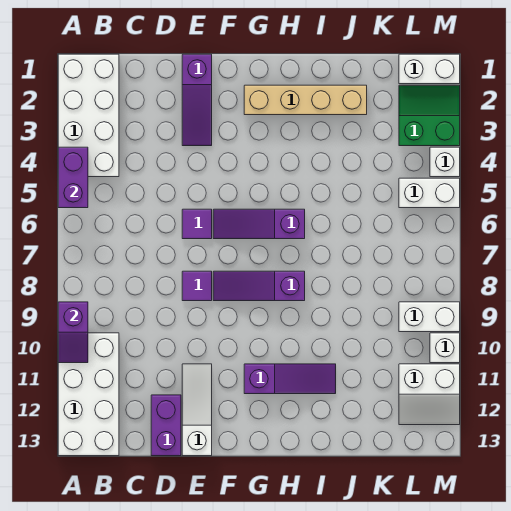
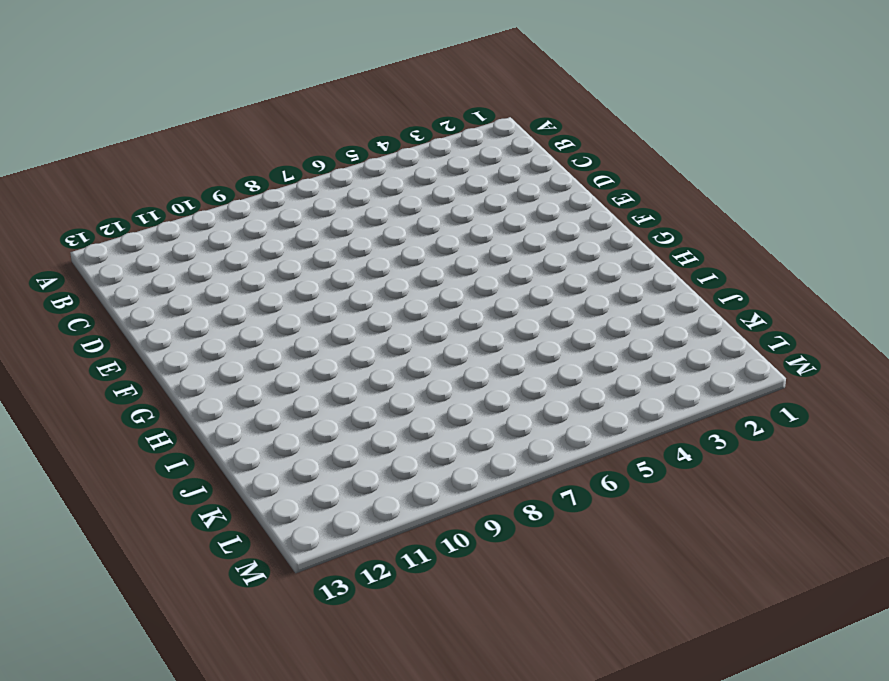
none -> white brick A1:B4 level 1
none -> white brick A10:B13 level 1
none -> purple brick D12:D13 level 1

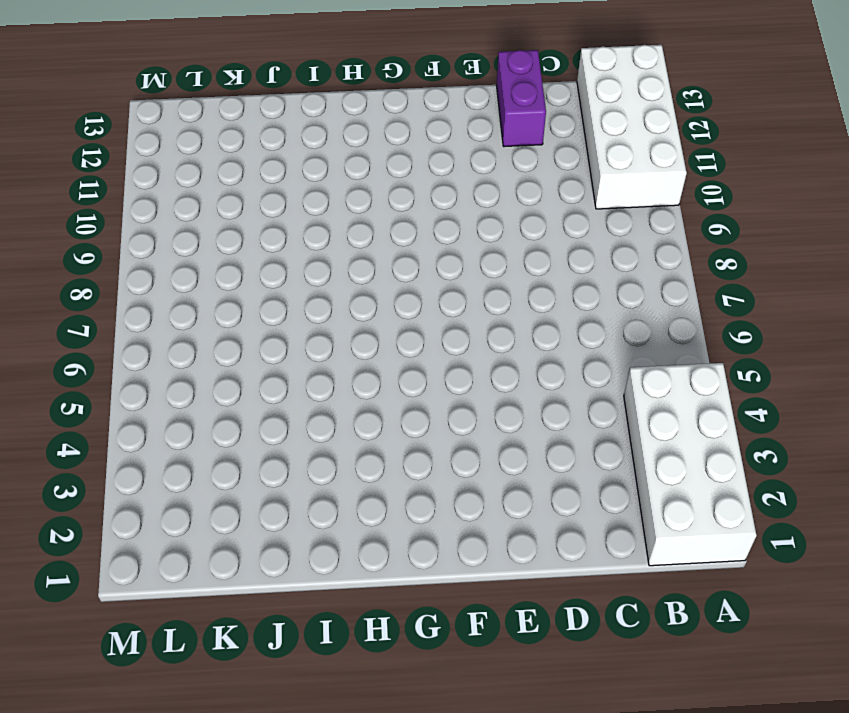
none -> purple slope E1:E3 level 1 top 1
none -> purple tile E6 level 1
none -> purple tile E8 level 1

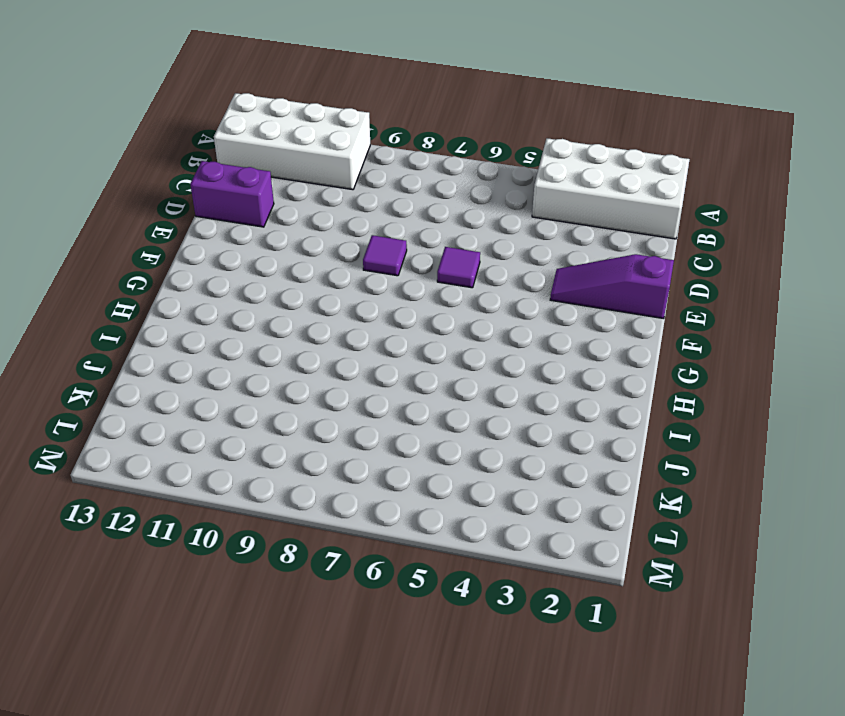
none -> white slope E11:E13 level 1 top 13
none -> purple slope F6:H6 level 1 top H
none -> purple slope F8:H8 level 1 top H

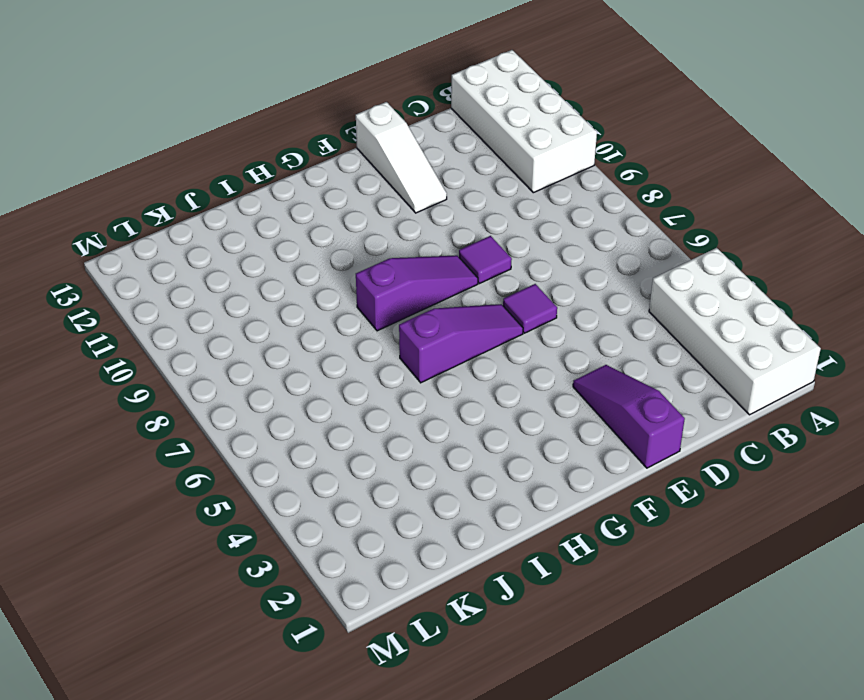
none -> purple brick D12:D13 level 1
none -> tan brick G2:J2 level 1
none -> purple slope G11:I11 level 1 top G

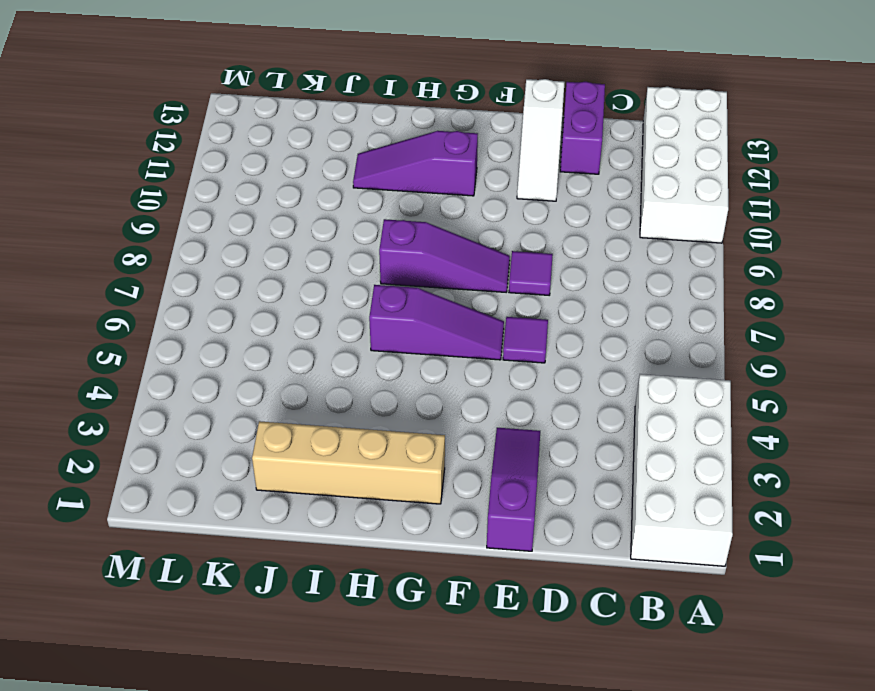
none -> white brick L1:M1 level 1
none -> green slope L2:M3 level 1 top 3
none -> white brick L5:M5 level 1

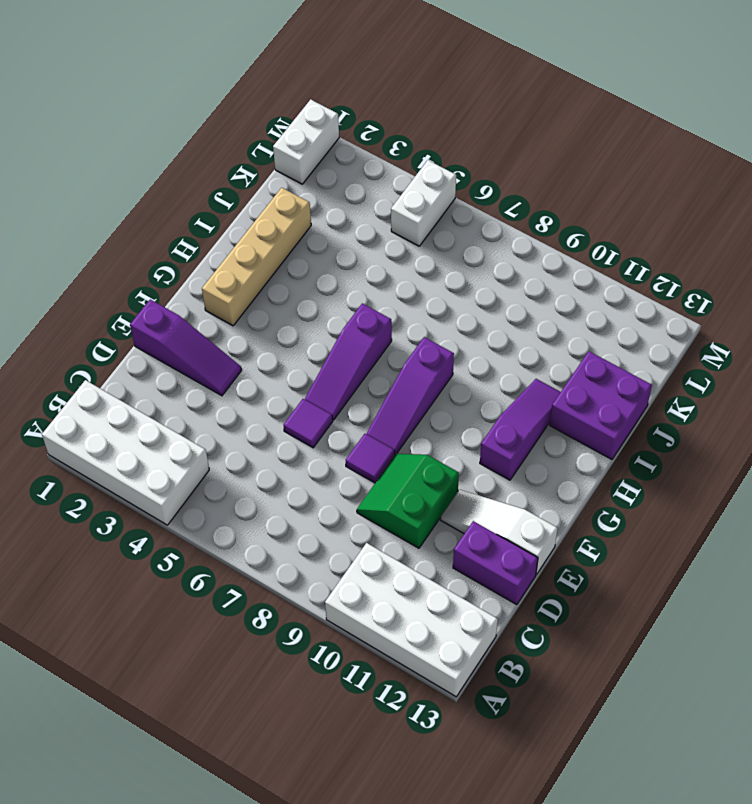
green slope D9:E10 level 1 top 10 -> green slope L2:M3 level 1 top 3
purple brick I12:J13 level 1 -> none
none -> white brick L9:M9 level 1
none -> white slope L11:M12 level 1 top 11
none -> white brick M4 level 1

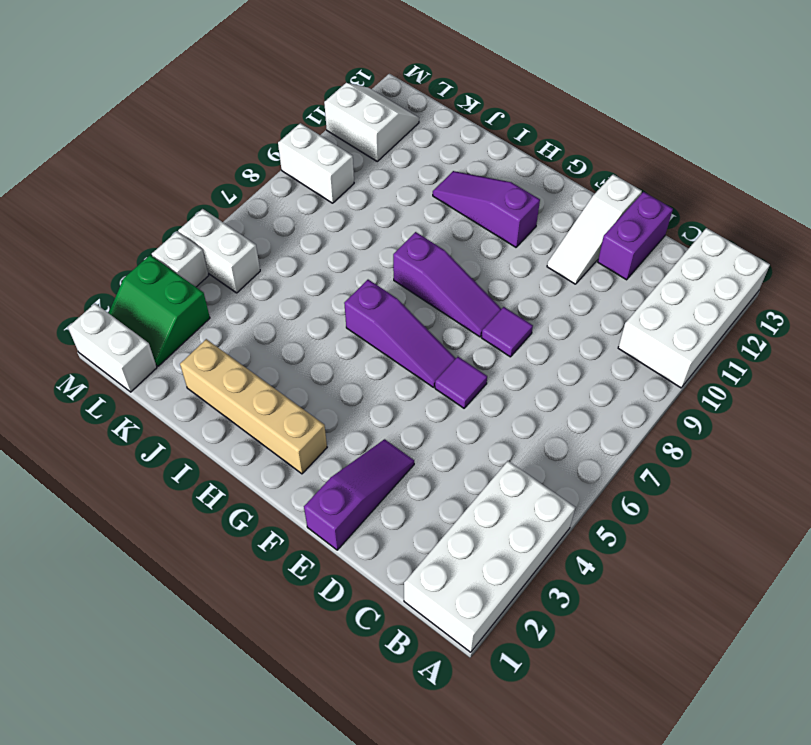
none -> white brick M10 level 1
none -> purple brick A4:A5 level 2
none -> purple slope A9:A10 level 2 top 9

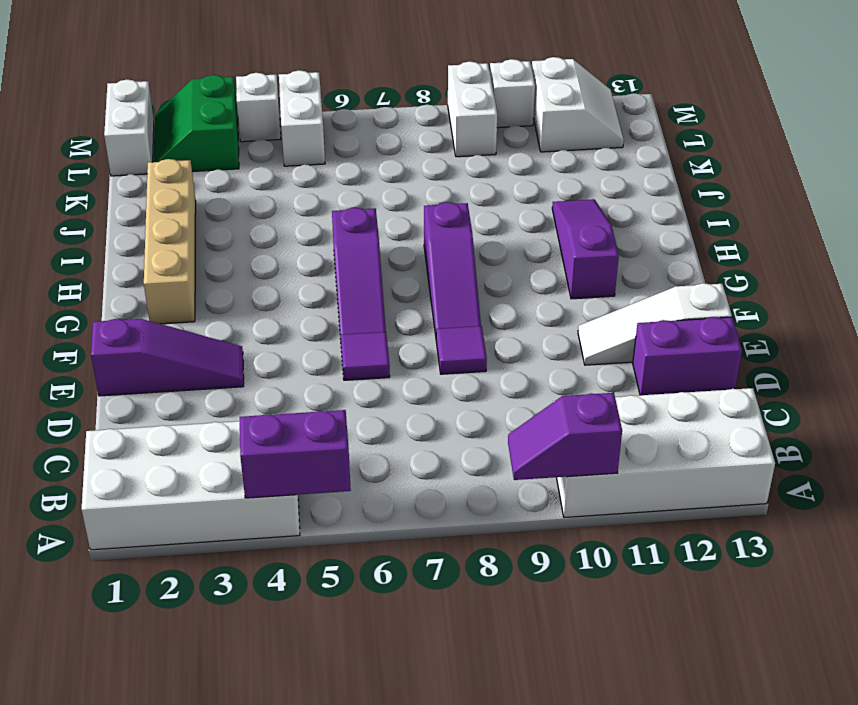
purple slope A9:A10 level 2 top 10 -> purple slope A9:A10 level 2 top 9

